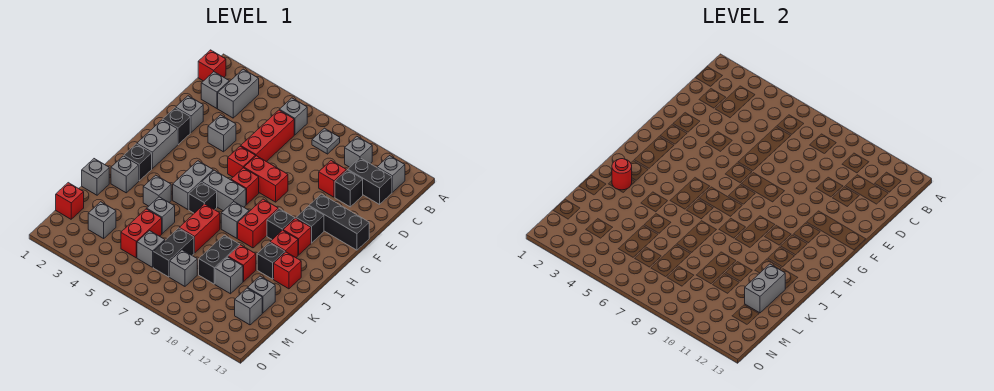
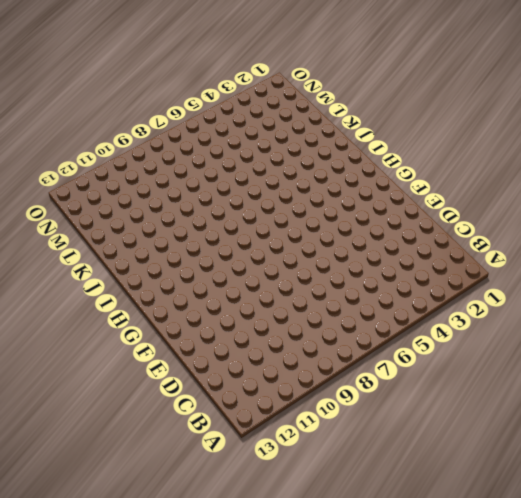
none -> red brick B1 level 1
none -> grey brick B3:C3 level 1
none -> grey brick B6 level 1
none -> grey plate B8 level 1

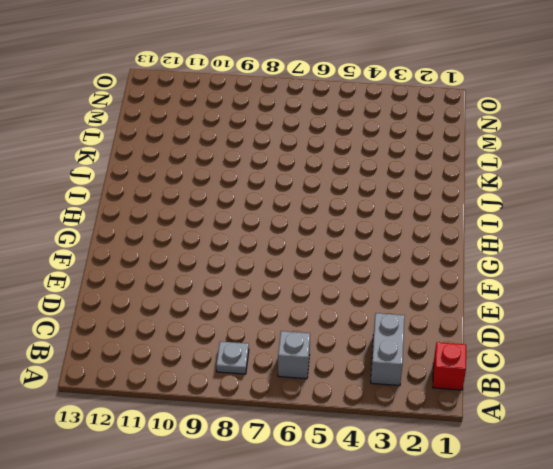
none -> grey brick B10 level 1
none -> grey brick B12 level 1
none -> grey brick C2 level 1
none -> red brick C6:E6 level 1

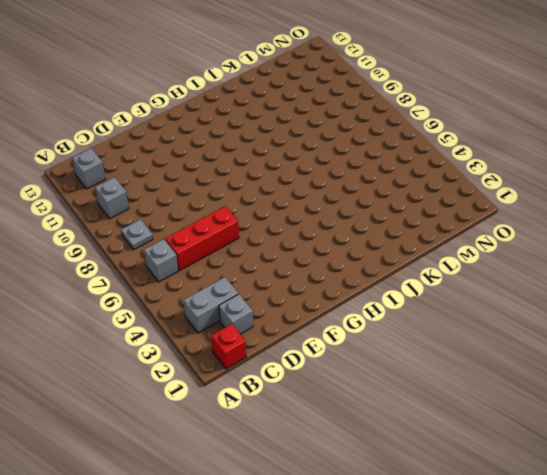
none -> black brick C11:C12 level 1
none -> red brick D10 level 1
none -> black brick D11 level 1
none -> grey brick E2 level 1

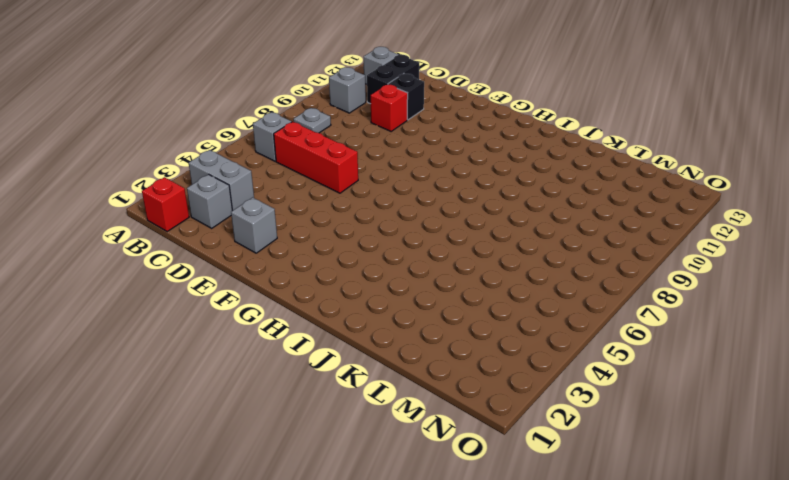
none -> grey brick E4 level 1
none -> black brick F2 level 1
none -> red brick F6 level 1
none -> red brick F7:F8 level 1

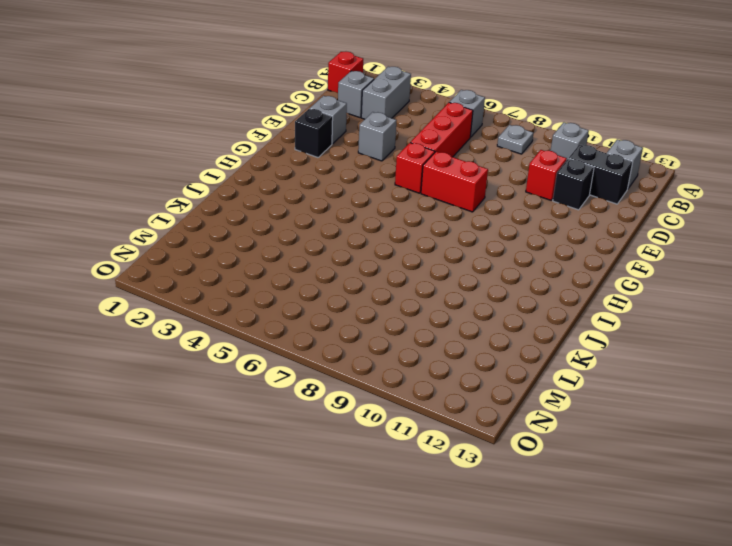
none -> black brick F11:F13 level 1
none -> grey brick G2:H2 level 1
none -> red brick G7 level 1
none -> black brick G11 level 1

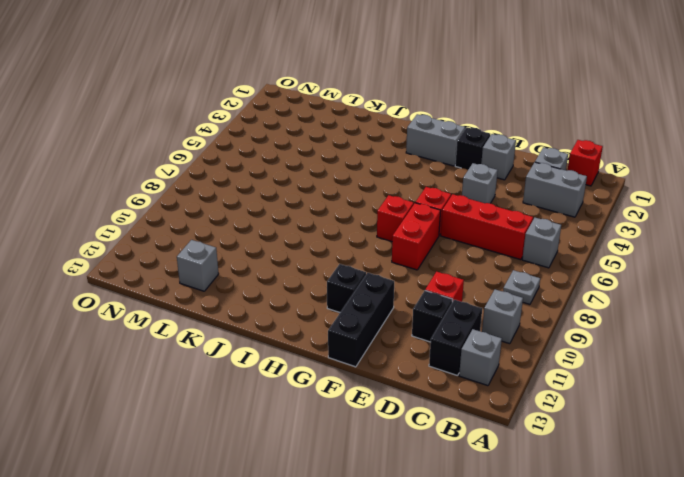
none -> grey brick H5:I5 level 1
none -> grey brick H6:H7 level 1
none -> red brick H9:I9 level 1
none -> black brick H10 level 1

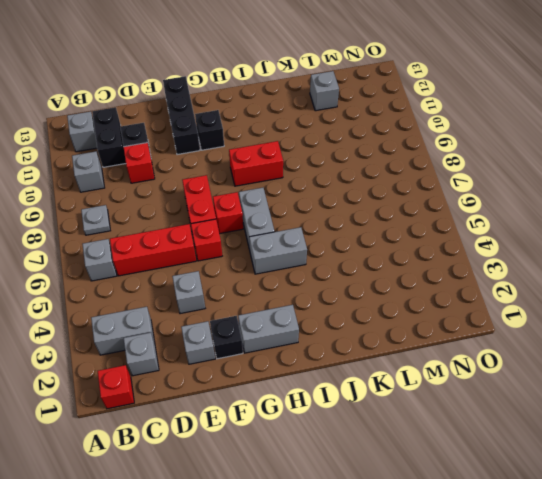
none -> black brick H10 level 1
none -> red brick H11 level 1
none -> black brick I2 level 1
none -> black brick I6 level 1

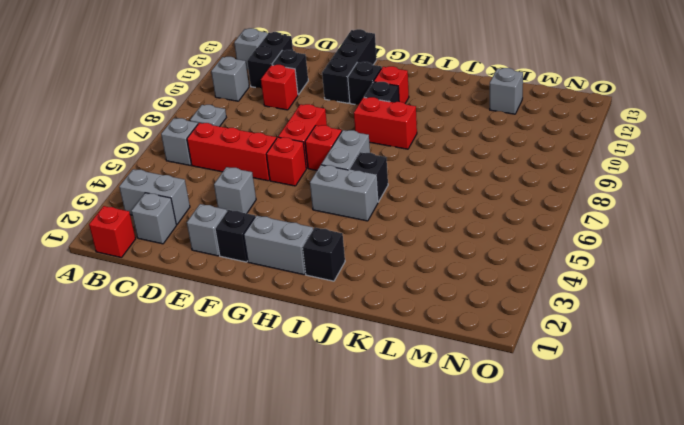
none -> grey brick I8 level 1
none -> red brick I11 level 1
none -> grey brick J2 level 1
none -> grey brick J4 level 1

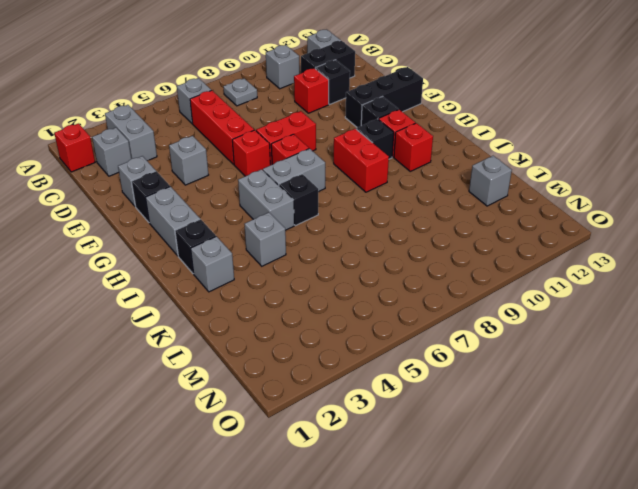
none -> grey brick I8 level 1
none -> red brick J7:K7 level 1
none -> black brick J11 level 1
none -> red brick J12 level 1

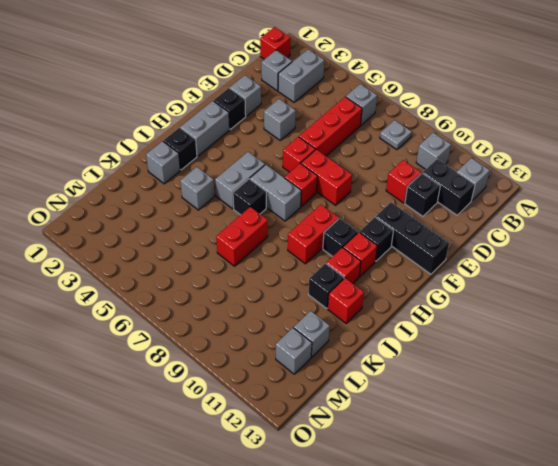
none -> grey brick I8 level 1
none -> grey brick K1 level 1
none -> grey brick K5 level 1
none -> black brick K9:L9 level 1

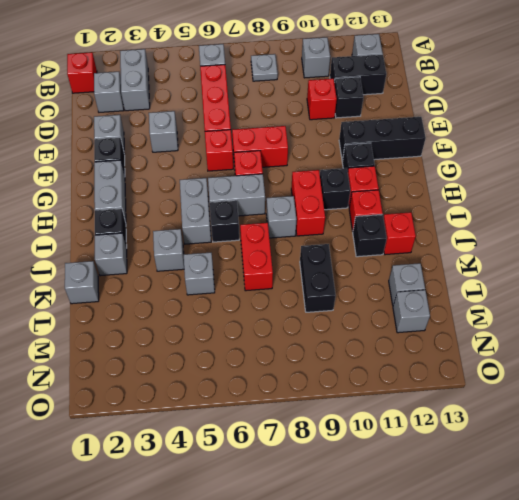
none -> red brick K10 level 1
none -> red brick L5:M5 level 1
none -> black brick L7:M7 level 1
none -> grey brick L10 level 1

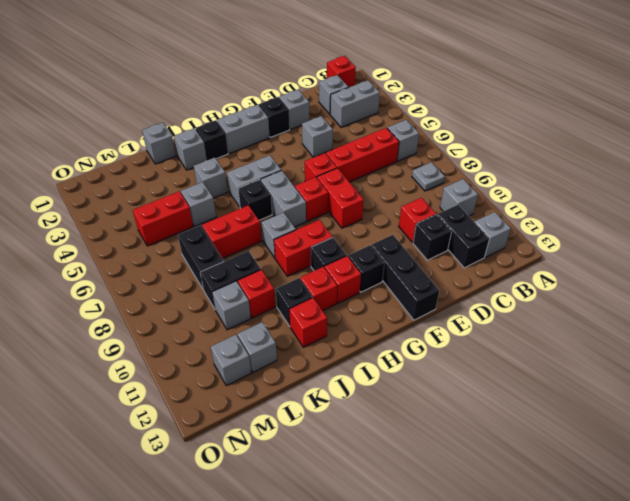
black brick L7:L8 level 1 -> black brick L7:M7 level 1
none -> red brick M1 level 1
none -> grey brick M3 level 1
none -> grey brick M6 level 1
none -> grey brick M8 level 1

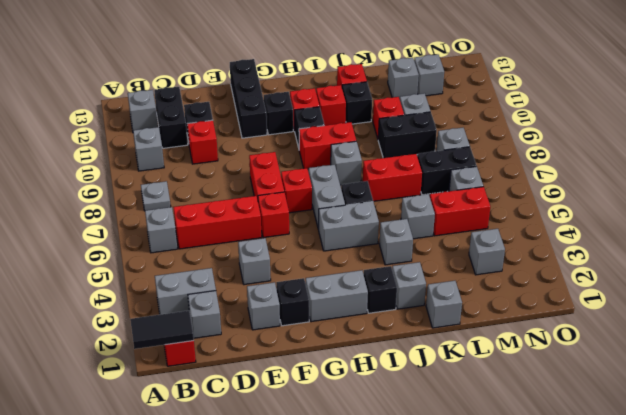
black tile A1:B1 level 2 -> none
none -> red brick M1 level 1
none -> red round brick J2 level 2
none -> grey brick K12:L12 level 2

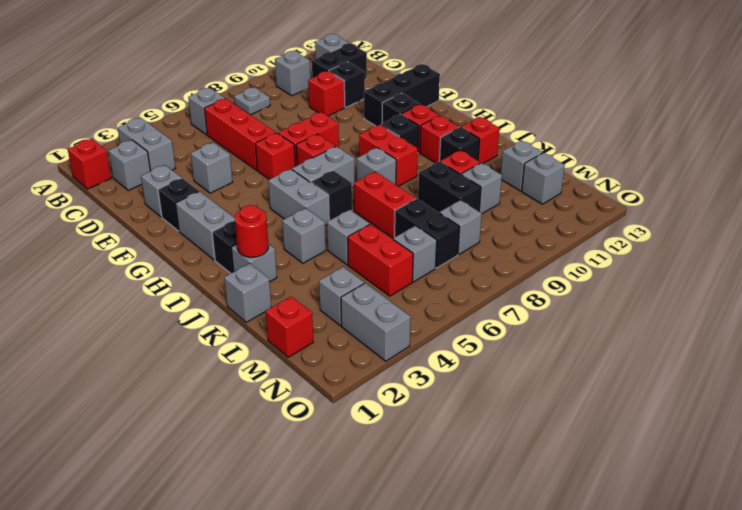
grey brick N3:O3 level 1 -> grey brick K12:L12 level 2

